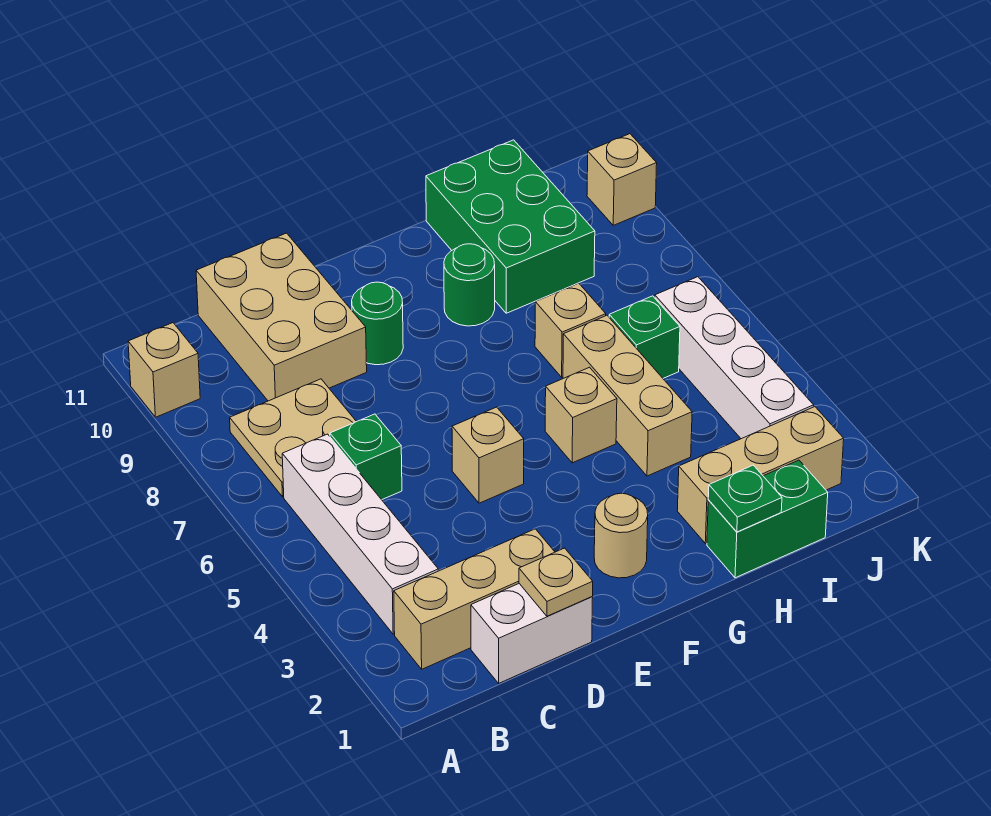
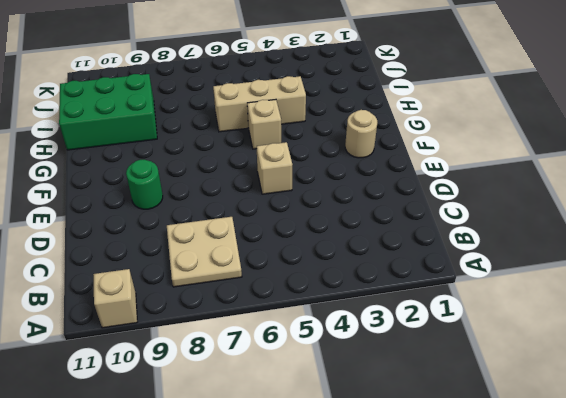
none -> tan brick B2:D2 level 1
none -> white brick B3:B6 level 1
none -> white brick C1:D1 level 1

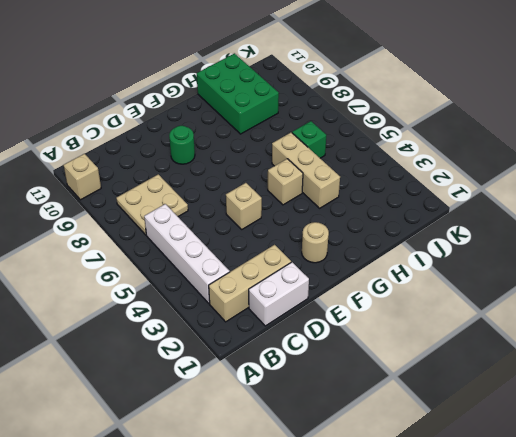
none -> green brick C6 level 1
none -> tan brick C9:D11 level 1
none -> green round brick G9 level 1

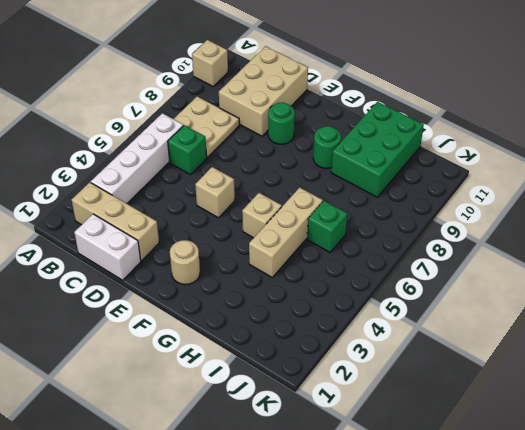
none -> green brick H1:I1 level 1
none -> tan brick H2:J2 level 1
none -> tan brick H7 level 1

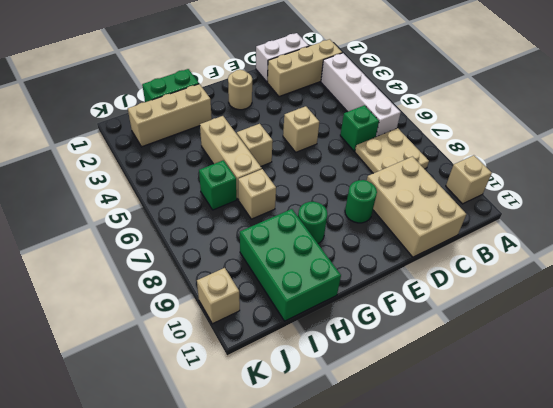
none -> white brick J3:J6 level 1
none -> tan plate D1 level 2
none -> green plate H1 level 2

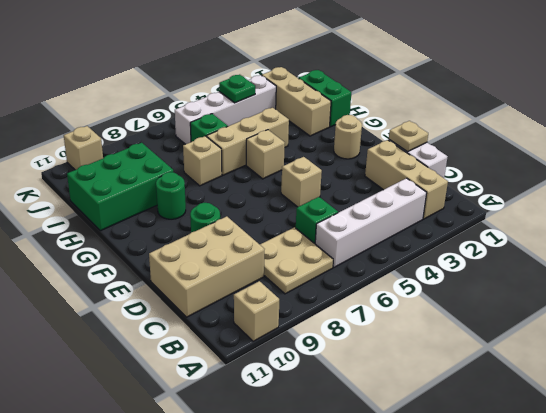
green plate J4 level 2 -> green plate H1 level 2

